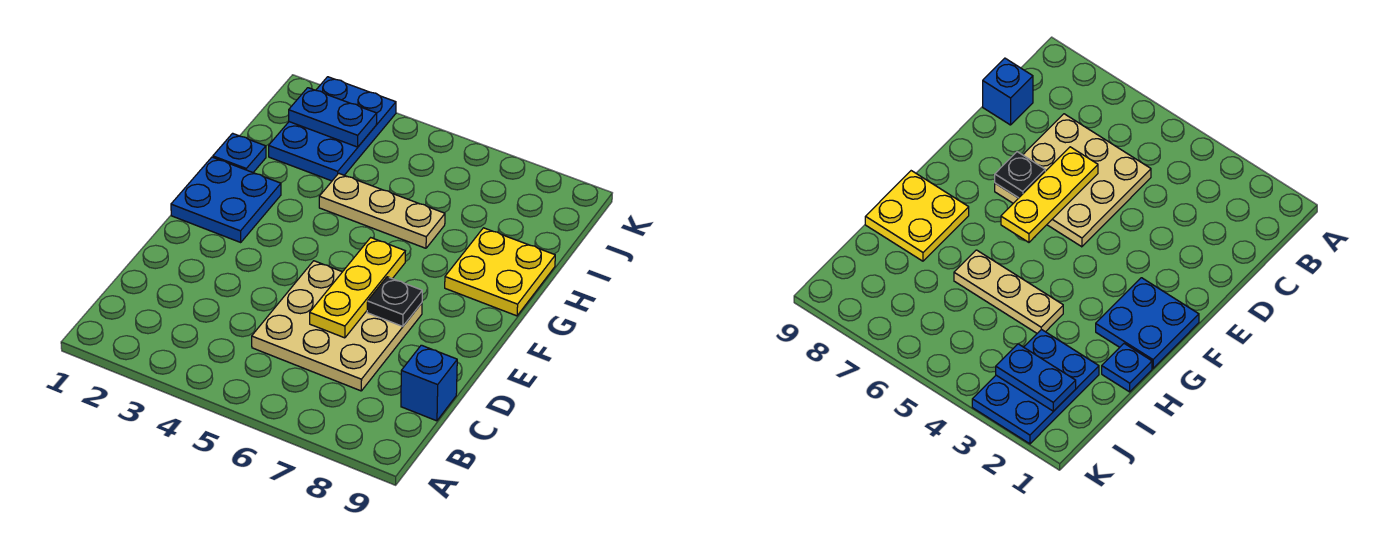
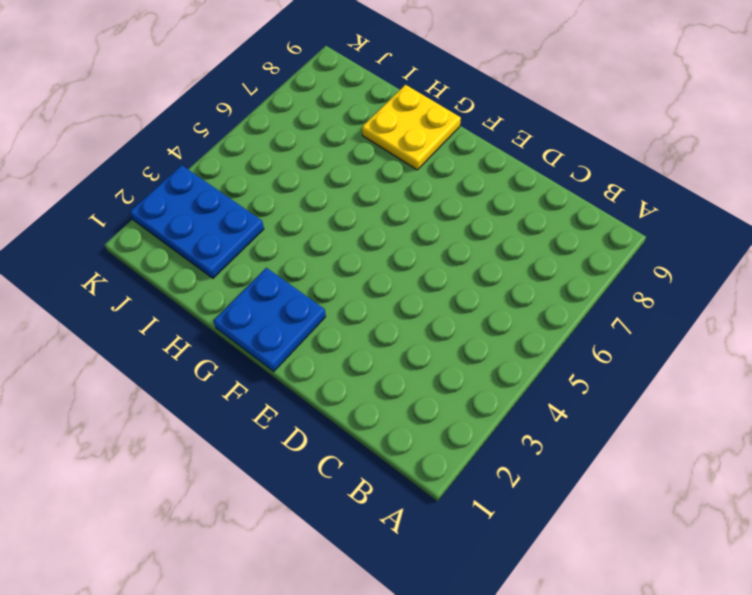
none -> tan plate C5:E7 level 1
none -> blue brick C9 level 1

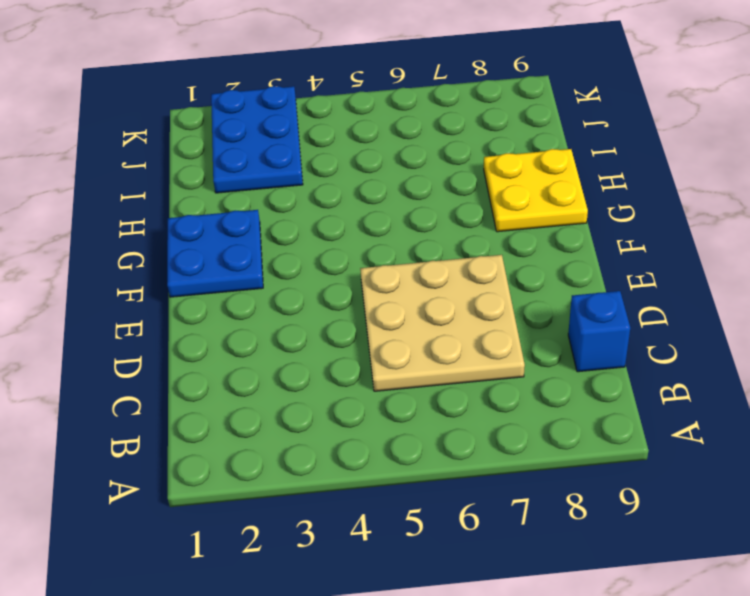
none -> blue plate H1 level 1
none -> tan plate H4:H6 level 1

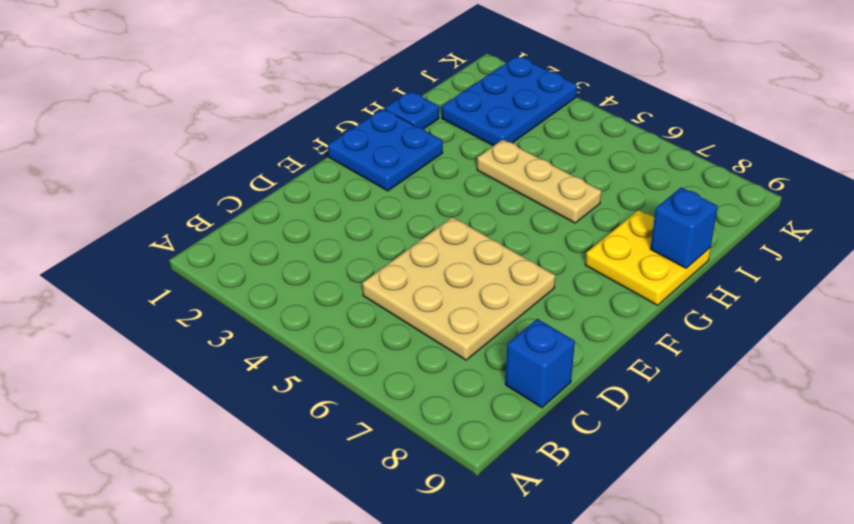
blue brick H9 level 2 -> none
none -> yellow plate D6:F6 level 2
none -> black plate E7 level 2

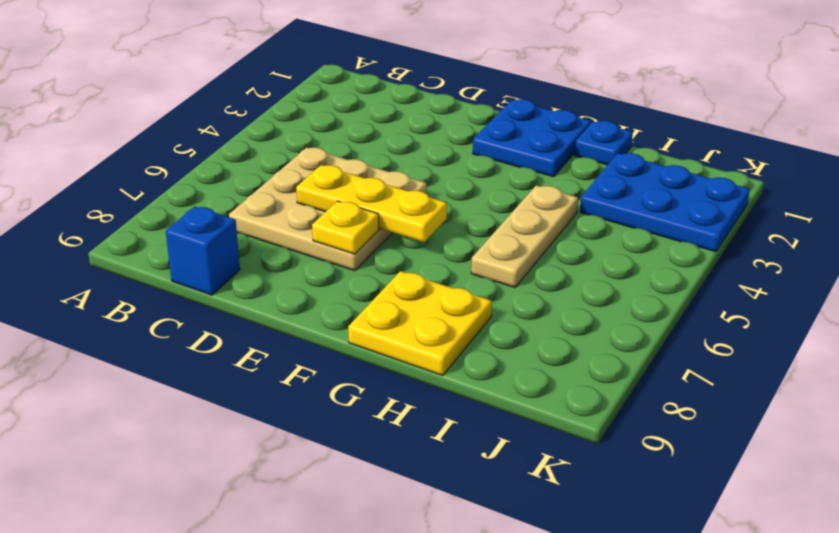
yellow plate E7 level 2 -> black plate E7 level 2
none -> blue plate J2:J3 level 2

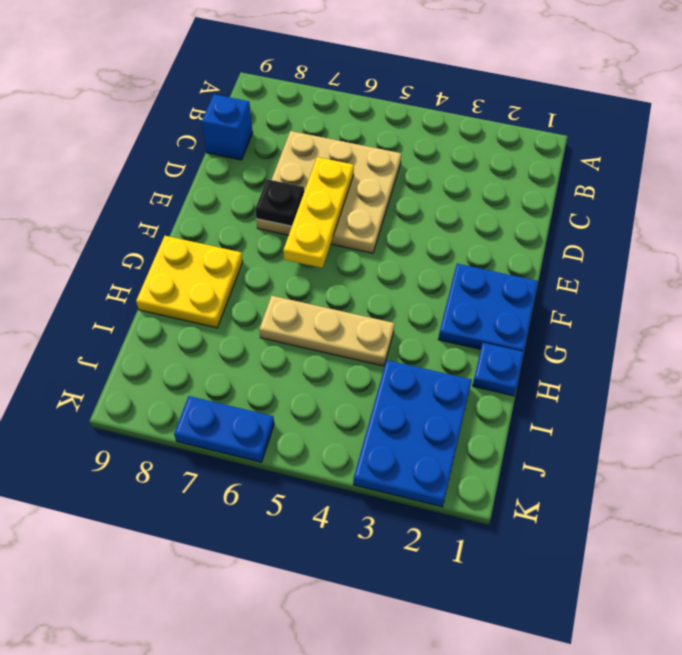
blue plate K6:K7 level 1 -> blue plate J2:J3 level 2

